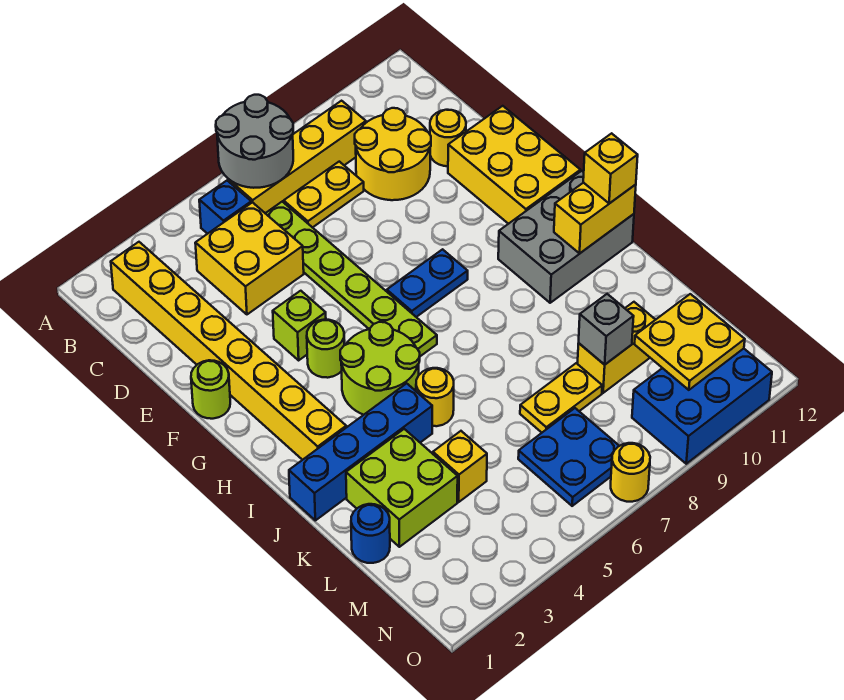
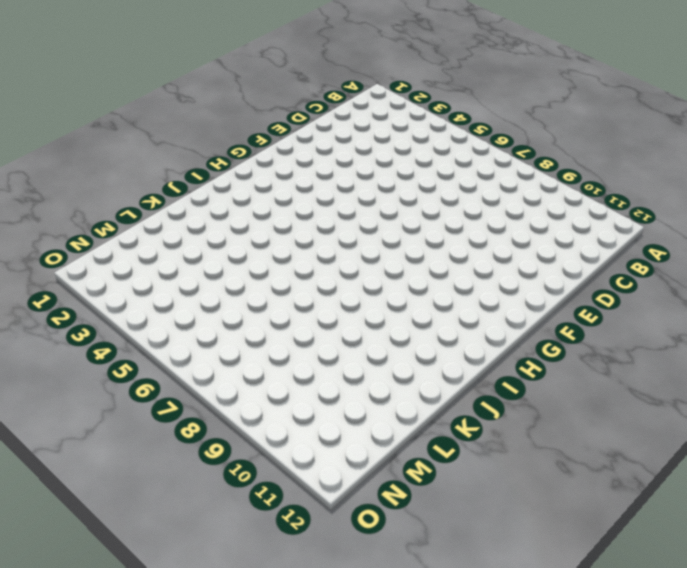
none -> yellow brick B2:I2 level 1
none -> blue brick B5 level 1
none -> yellow brick B6:B9 level 1
none -> yellow brick C4:D5 level 1

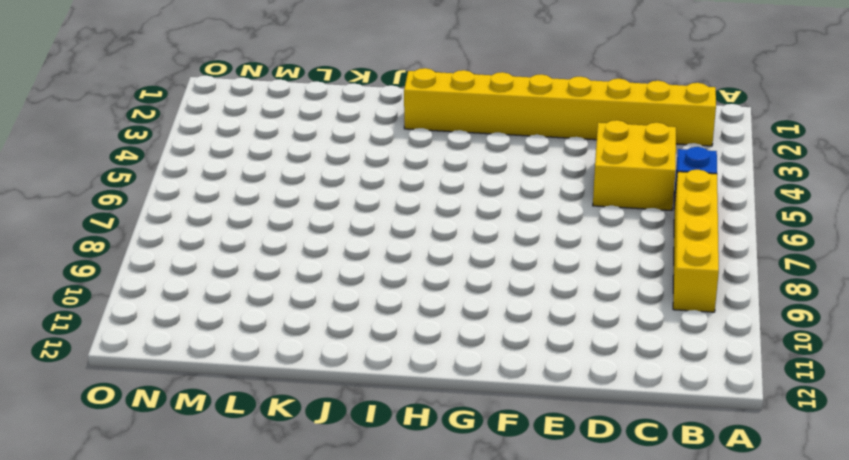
none -> lime plate C6:H6 level 1
none -> yellow plate C7:C8 level 1
none -> yellow round brick C9:D10 level 1
none -> yellow round brick D11 level 1

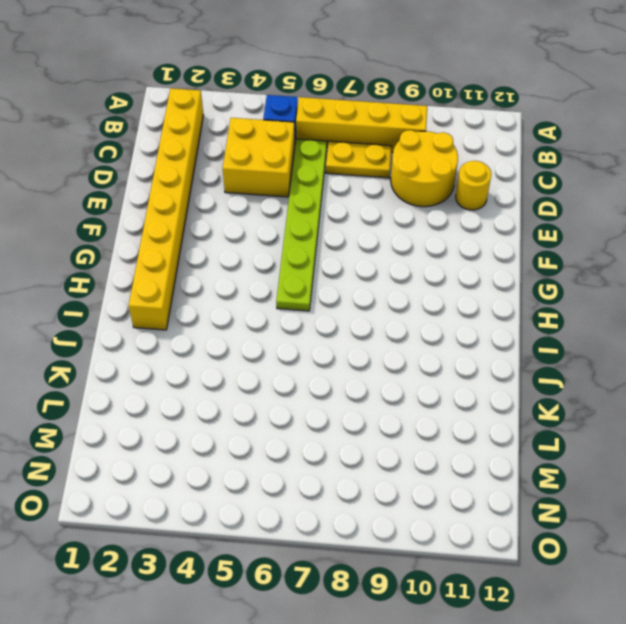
none -> yellow brick E11:G12 level 1
none -> lime round brick F1 level 1
none -> lime brick F4 level 1
none -> lime round brick G4 level 1

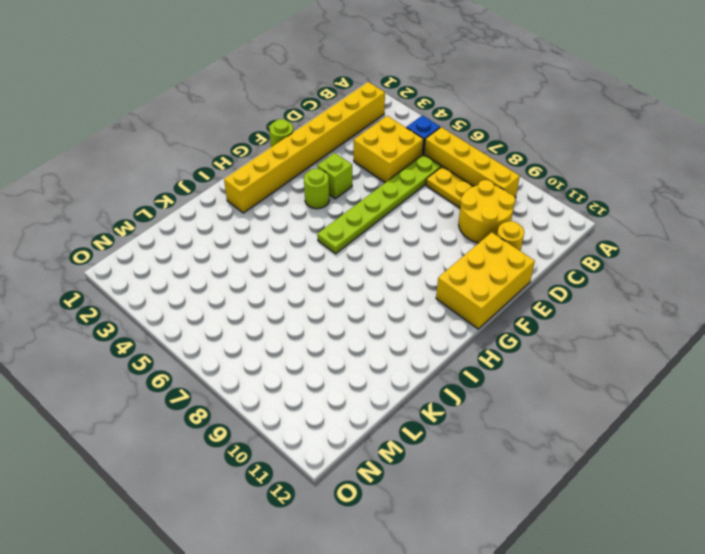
none -> blue plate G7:G8 level 1
none -> lime round brick H4:I5 level 1
none -> grey brick H10:I12 level 1
none -> blue brick J1:J4 level 1

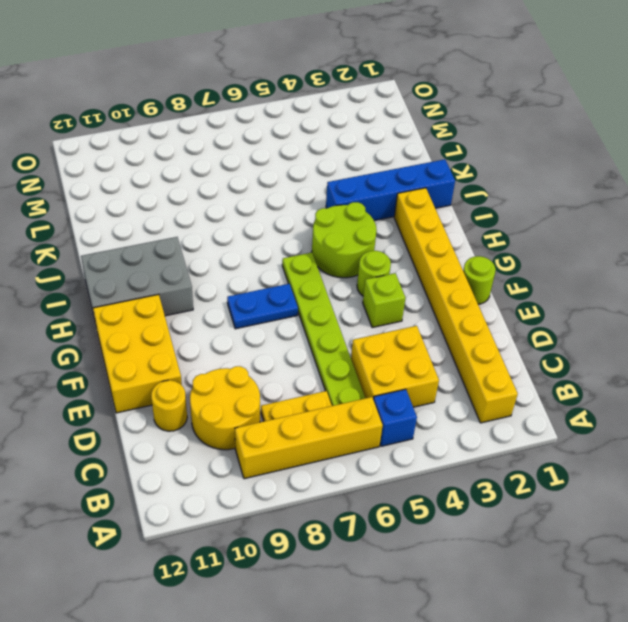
none -> yellow round brick J5 level 1
none -> lime brick K2:L3 level 1
none -> blue round brick L1 level 1
none -> yellow brick L4 level 1

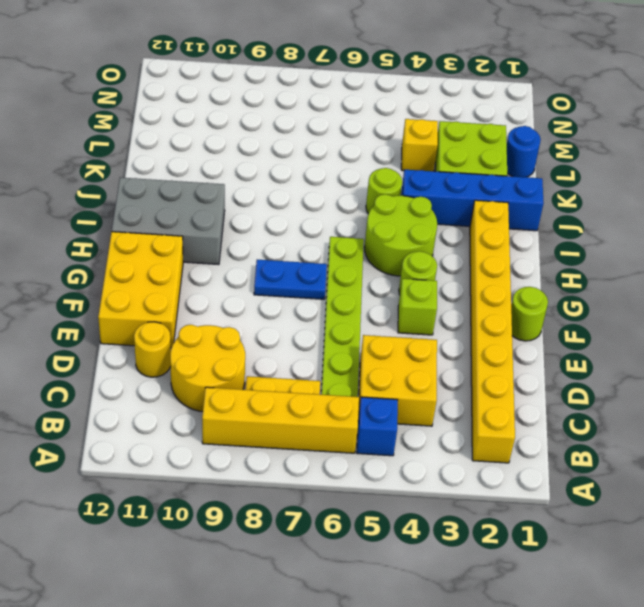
lime round brick J5 level 1 -> yellow round brick J5 level 1
none -> yellow plate L7:L8 level 1
none -> yellow brick L9:L10 level 1
none -> blue plate M6:N7 level 1
none -> blue brick N9:O11 level 1

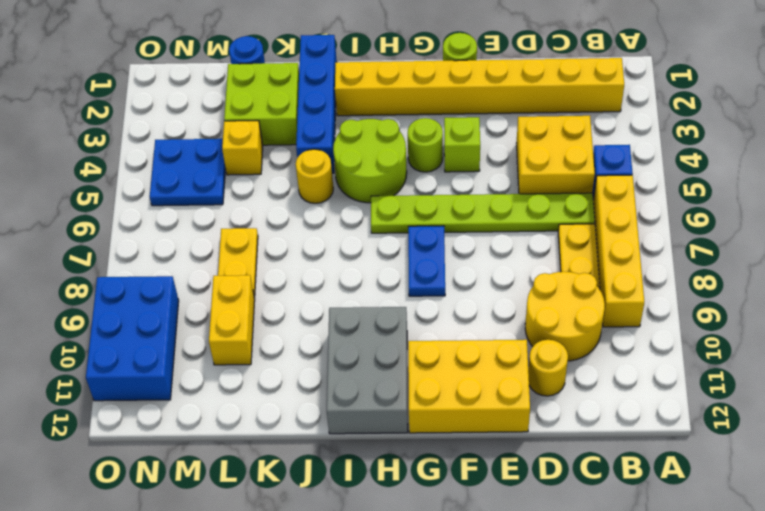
blue plate M4:N5 level 1 -> blue plate M6:N7 level 1
none -> yellow round brick O7 level 1
none -> grey round brick A6:B7 level 2
none -> yellow brick I11:I12 level 2
none -> grey brick L9 level 2

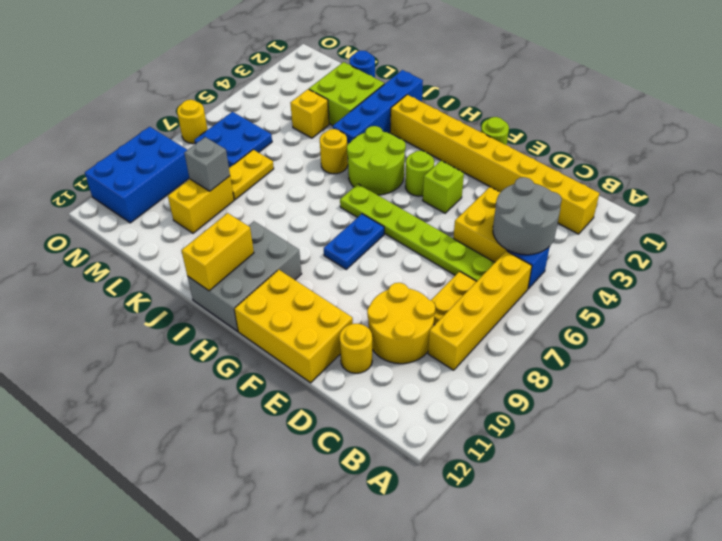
grey round brick B4:C5 level 2 -> grey round brick A6:B7 level 2
none -> yellow plate M10:N11 level 2
none -> yellow brick I12 level 3

